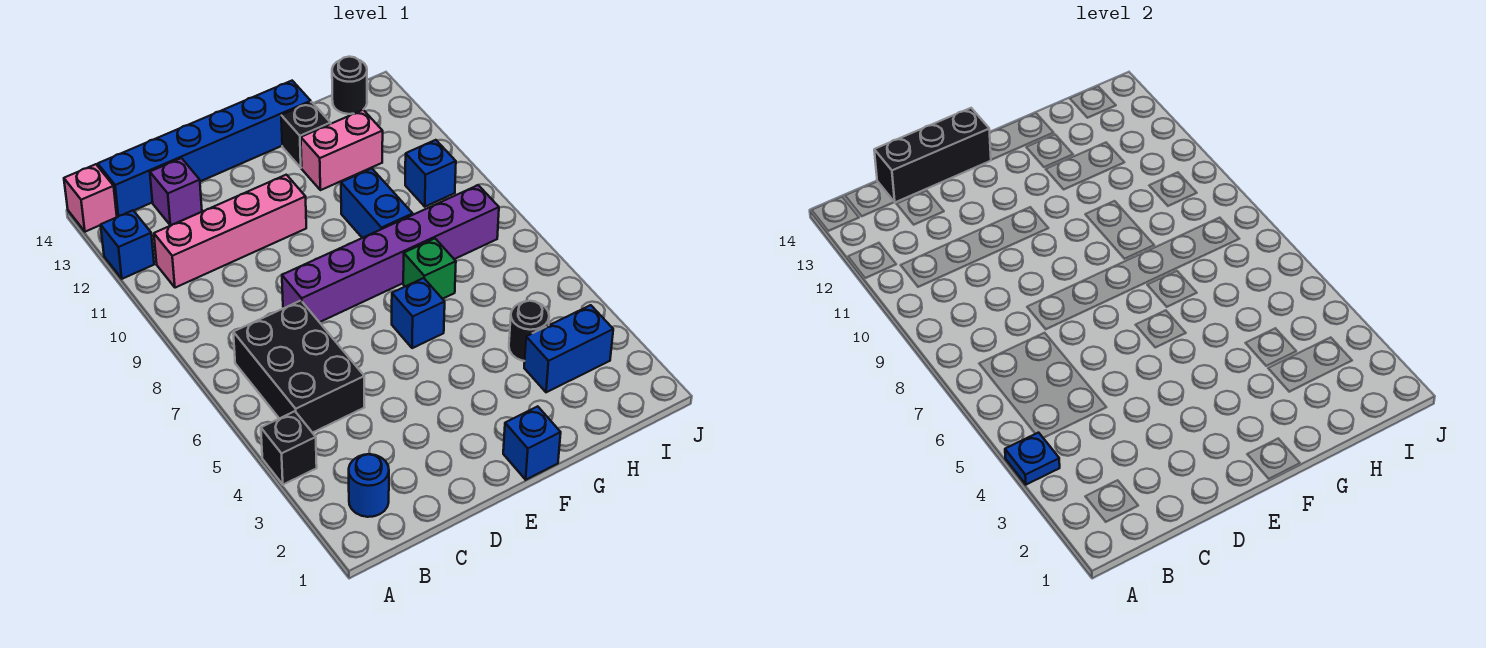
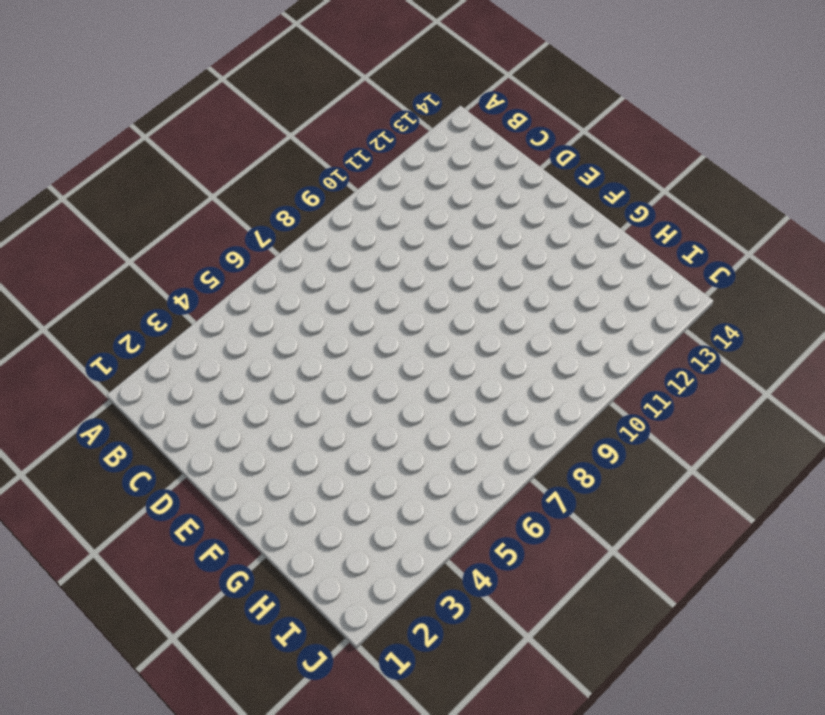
none -> black brick A4 level 1
none -> blue brick A12 level 1
none -> pink brick A14 level 1

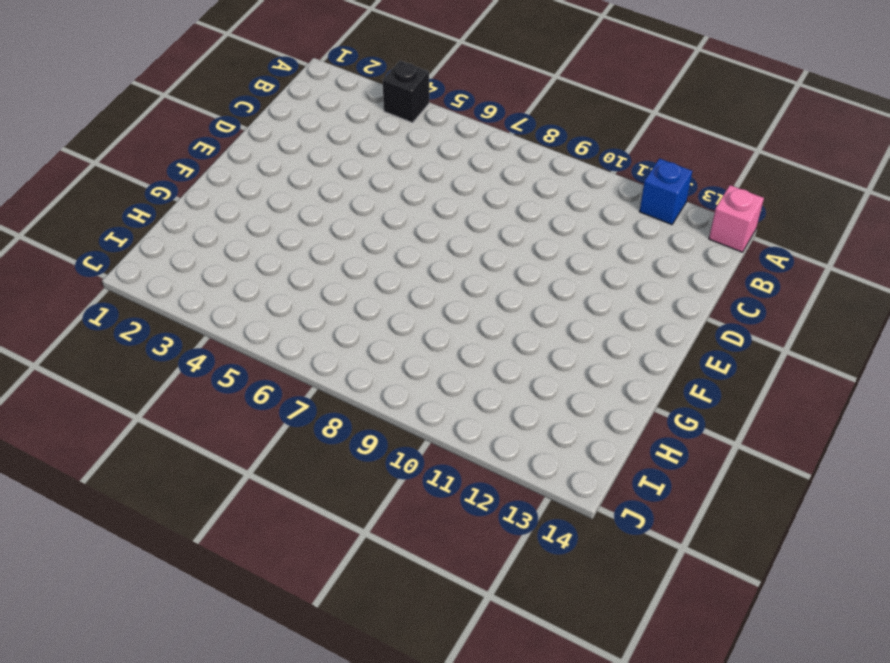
none -> blue round brick B2 level 1
none -> black brick B5:C7 level 1
none -> pink brick B11:E11 level 1

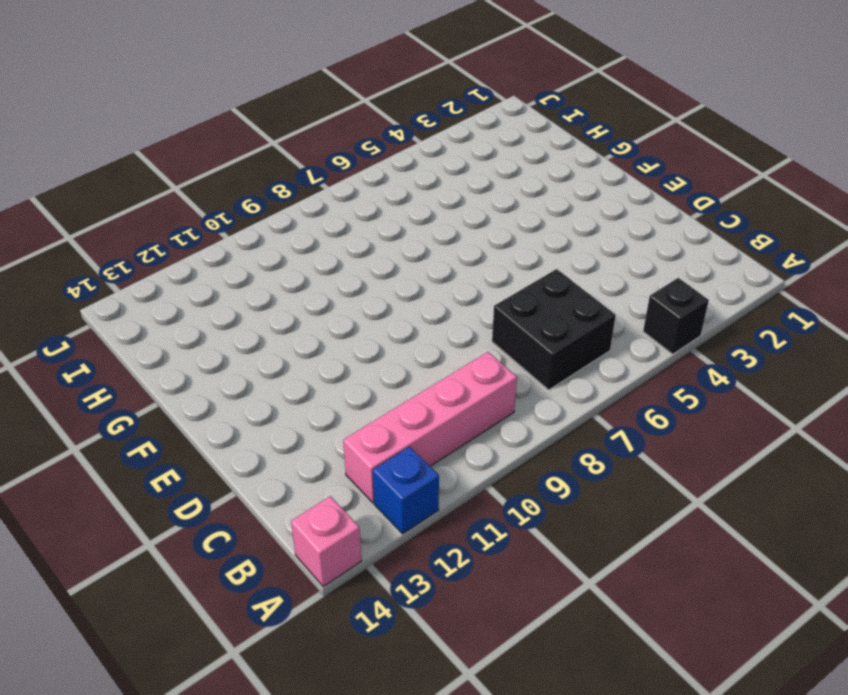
black brick B6:C7 level 1 -> black brick B5:C7 level 1
pink brick B9:B12 level 1 -> pink brick B11:E11 level 1
none -> blue round brick B2 level 1
none -> blue brick B14:G14 level 1
none -> purple brick C13 level 1

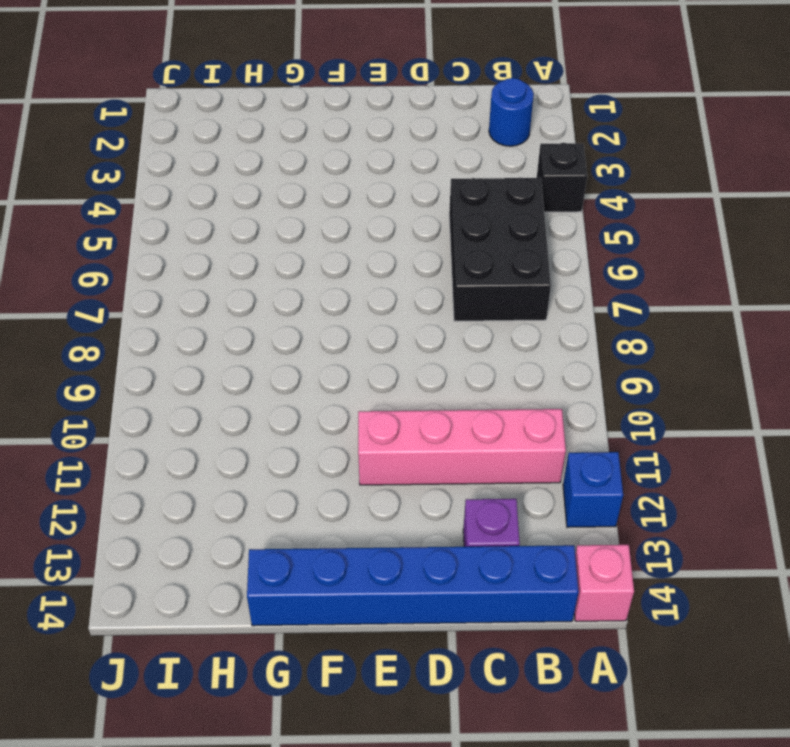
none -> purple brick D8:I8 level 1
none -> blue brick F1 level 1
none -> blue brick F6 level 1

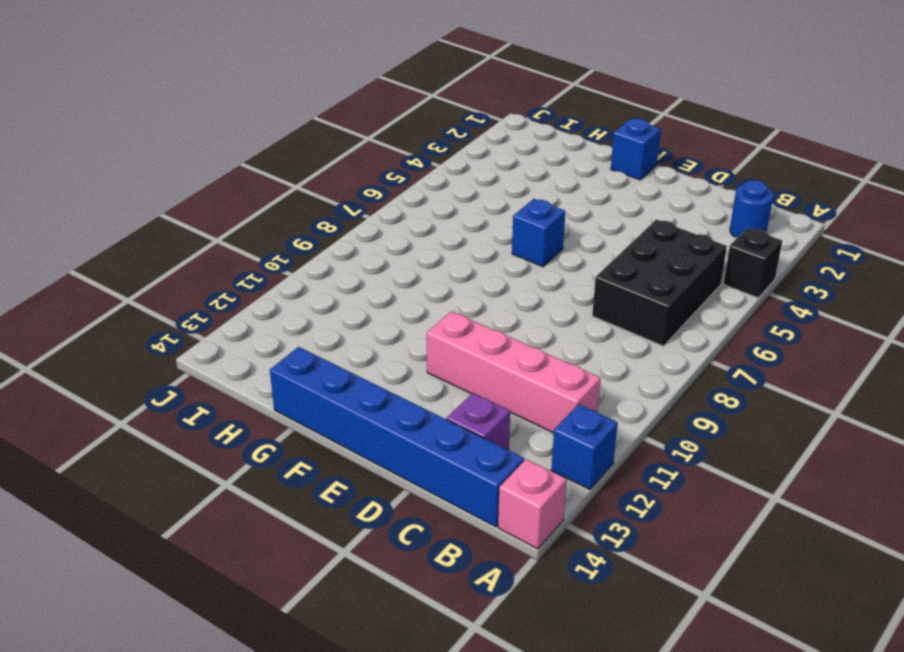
none -> purple brick D8:I8 level 1
none -> green brick G7 level 1
none -> blue brick G9:G10 level 1

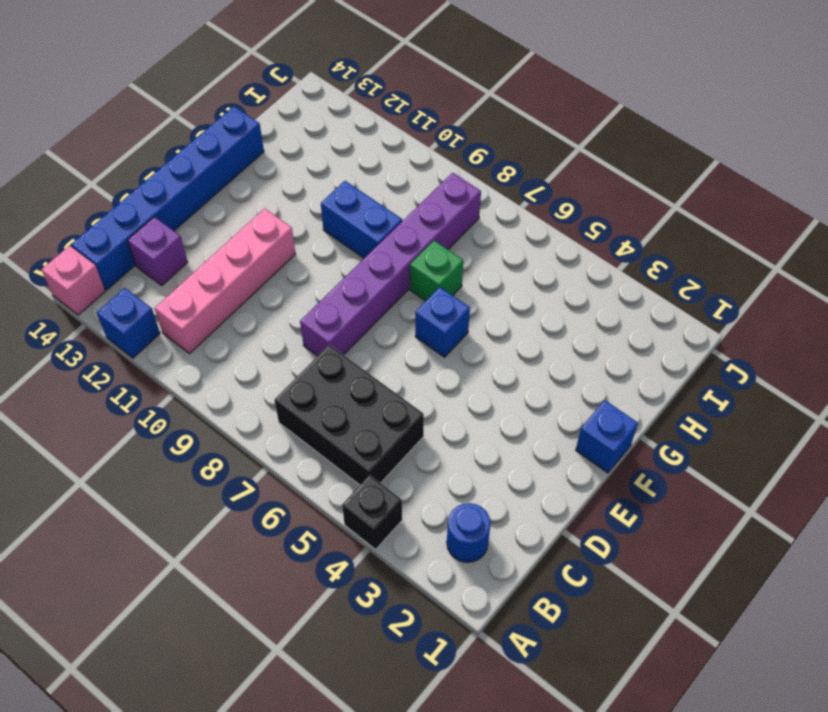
none -> pink brick G12:H12 level 1
none -> black brick G13 level 1
none -> blue brick H3:I3 level 1

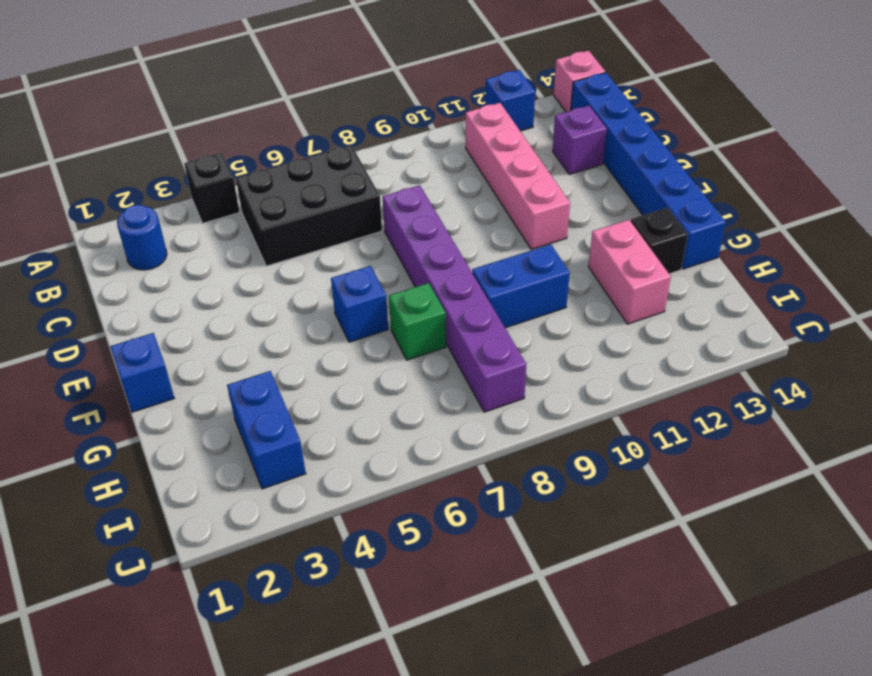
none -> black round brick H4 level 1
none -> blue brick I10 level 1
none -> black round brick I14 level 1

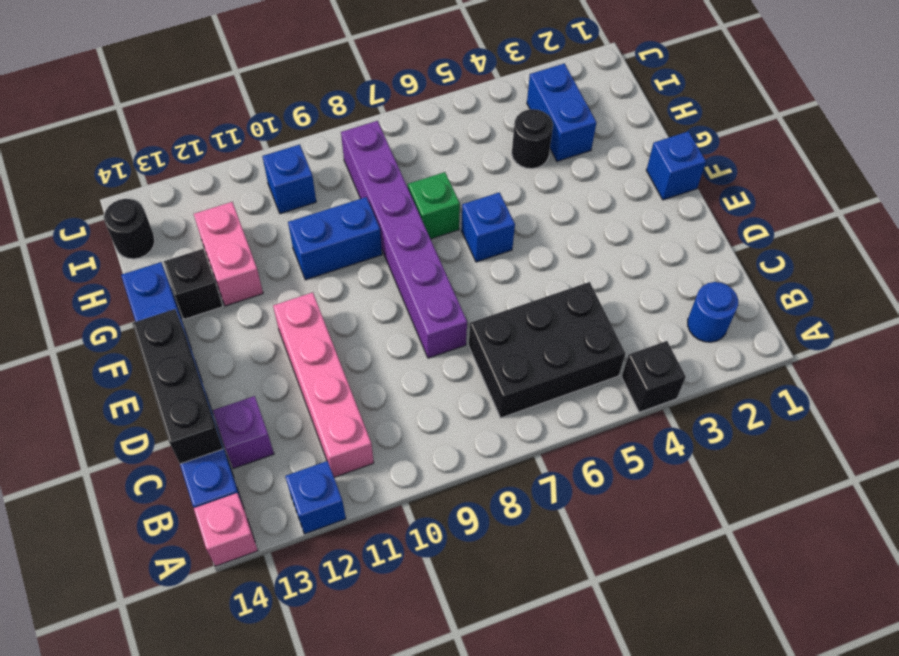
none -> blue plate A4 level 2

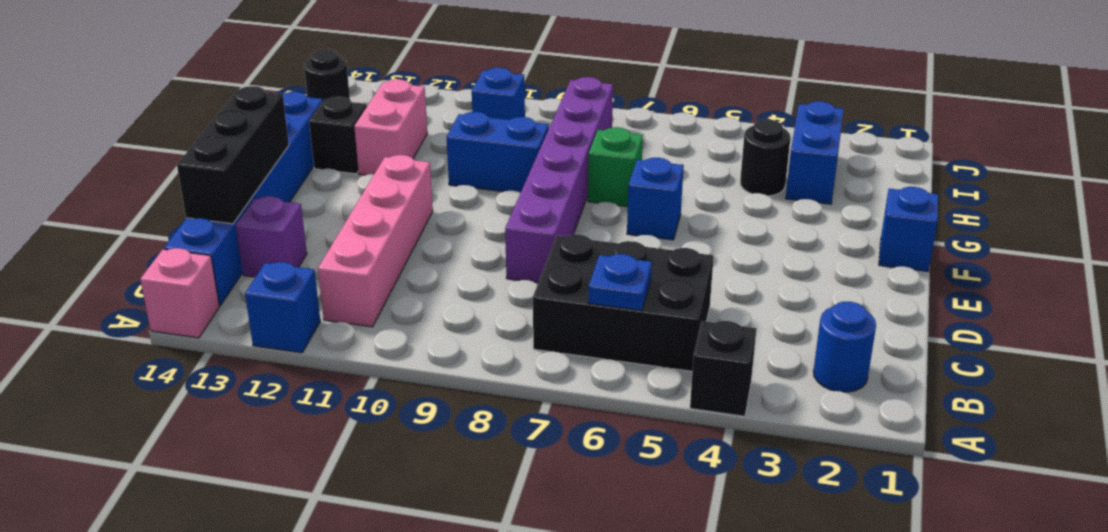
blue plate B6 level 2 -> blue plate A4 level 2

